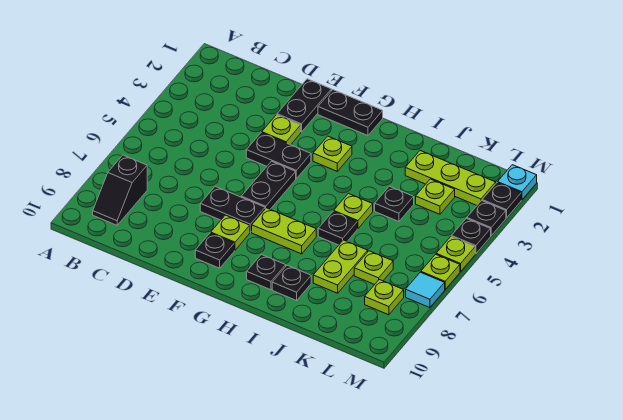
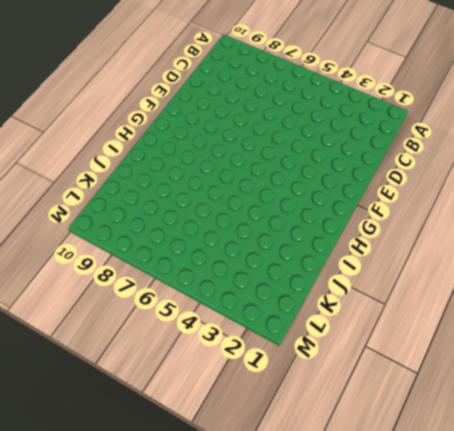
none -> black slope B8:B9 level 1 top 8
none -> black plate E1:E2 level 1
none -> lime plate E3 level 1

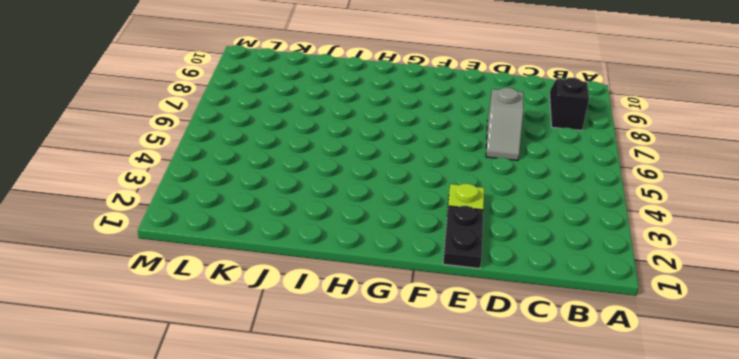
grey slope D6:D7 level 1 top 7 -> none
none -> black plate E4:F4 level 1
none -> black plate E7:F7 level 1
none -> black plate F1:G1 level 1

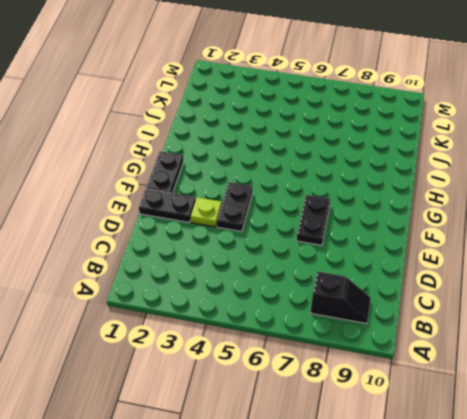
none -> black plate F5:F6 level 1
none -> lime plate F8 level 1
none -> black plate F9 level 1

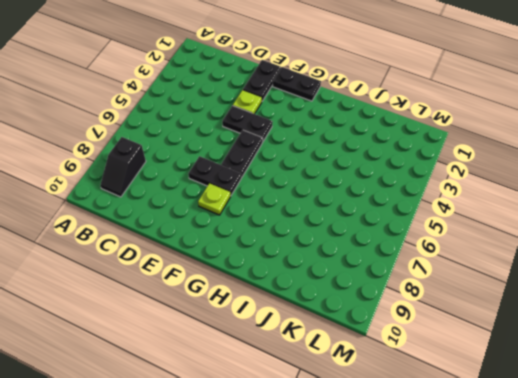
none -> black plate F9 level 1
none -> lime plate G3 level 1
none -> lime plate G7:H7 level 1

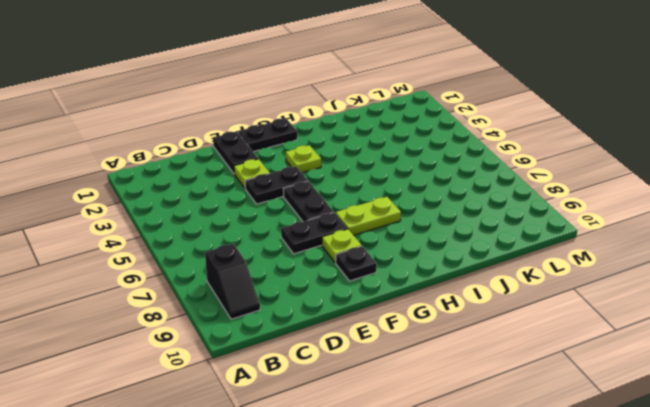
none -> black plate H9 level 1
none -> lime plate I5 level 1
none -> black plate I6 level 1

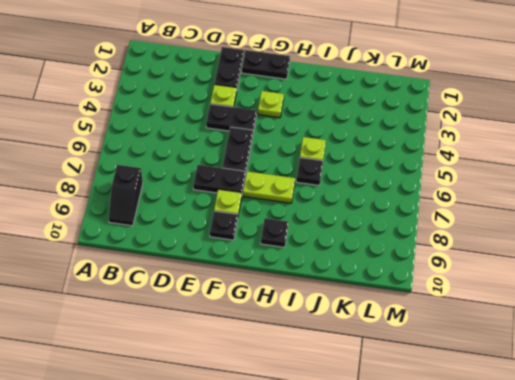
none -> black plate I9 level 1
none -> lime plate J2:L2 level 1
none -> black plate J4 level 1

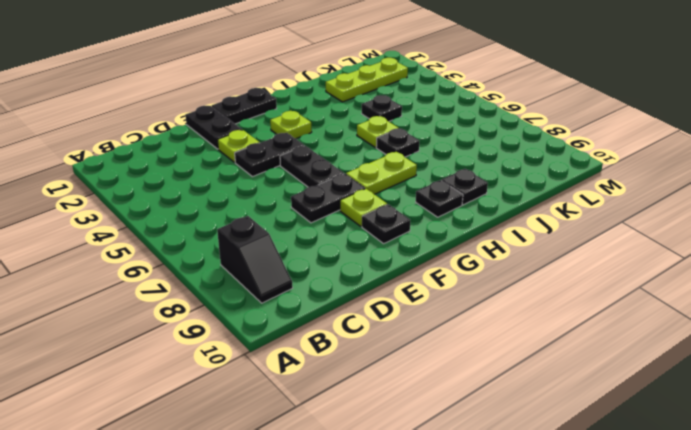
none -> lime plate J7:J8 level 1
none -> lime plate K3 level 1
none -> lime plate K7 level 1

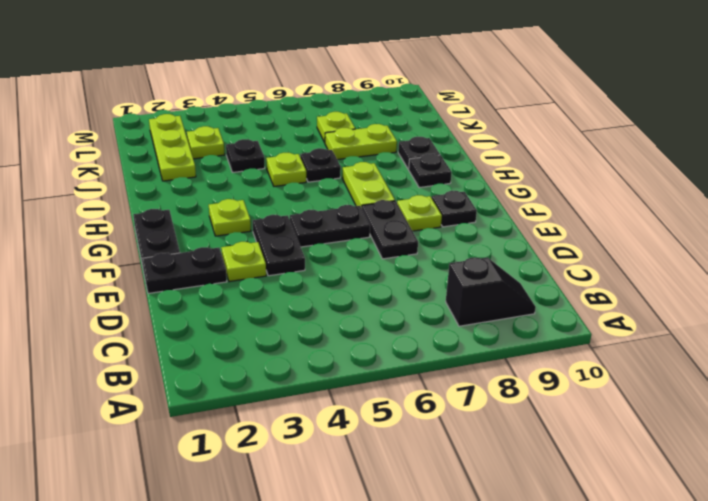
none -> lime plate L8 level 1
none -> cyan plate M1 level 1
none -> black plate M2 level 1

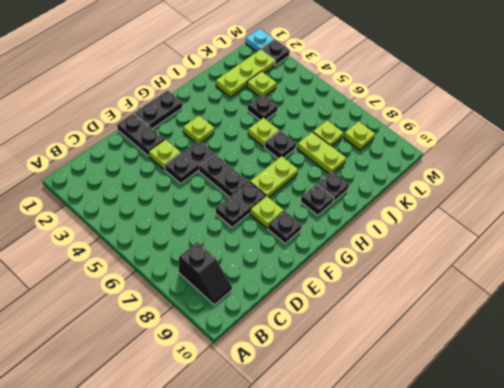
none -> black plate M3 level 1
none -> black plate M4 level 1
none -> lime plate M5 level 1

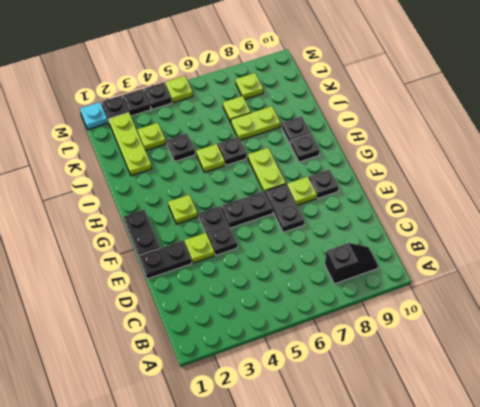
none -> lime plate M6 level 1
none -> cyan tile M7 level 1

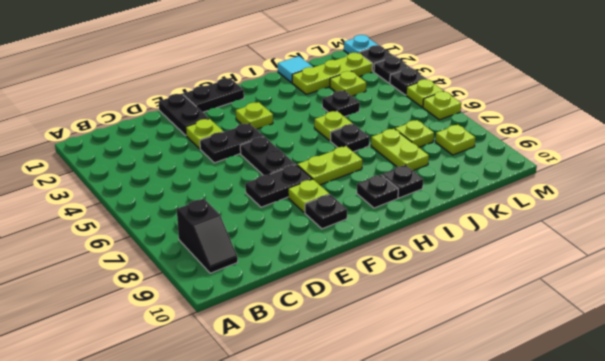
cyan tile J1 level 1 -> cyan tile M7 level 1

